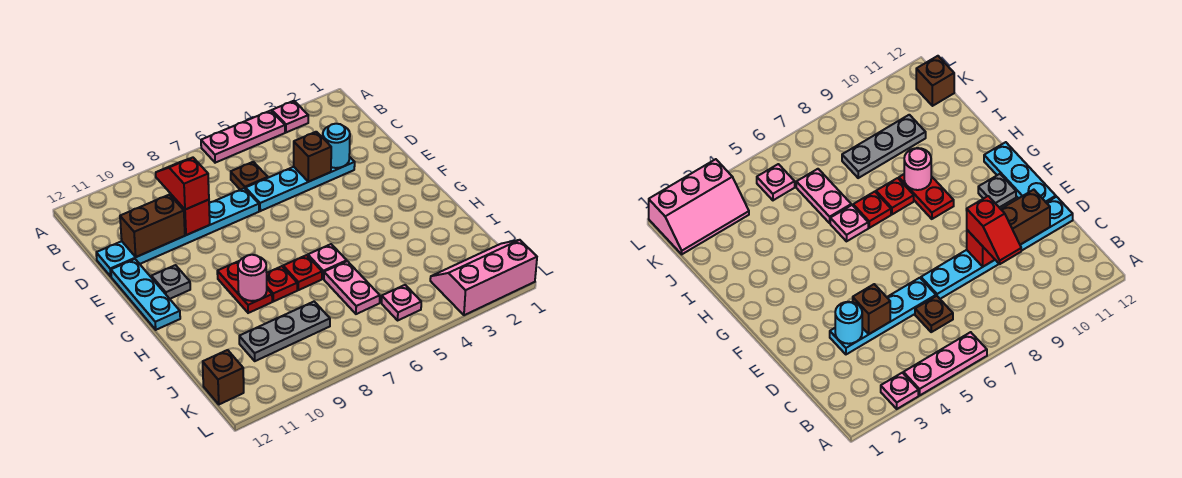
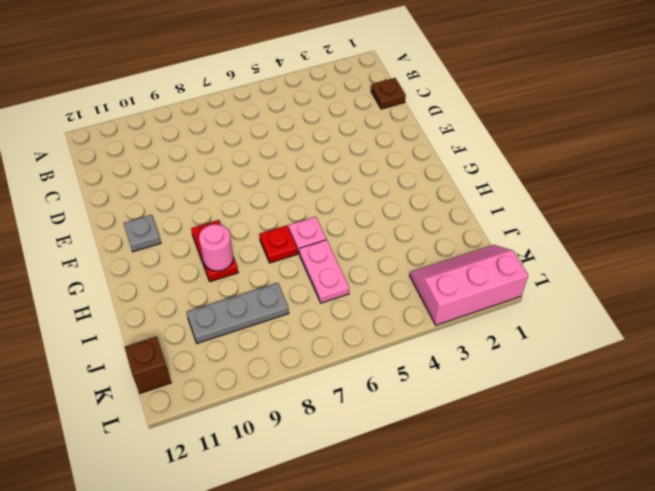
brown plate C1 level 1 -> brown plate C6 level 1
none -> pink plate A3 level 1
none -> pink plate A4:A6 level 1
none -> cyan plate D3:D6 level 1

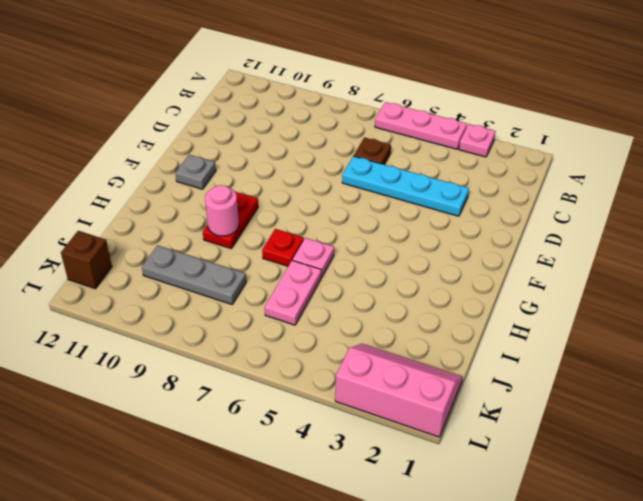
none -> cyan plate D7:D12 level 1
none -> cyan plate E12:G12 level 1
none -> red plate H8 level 1

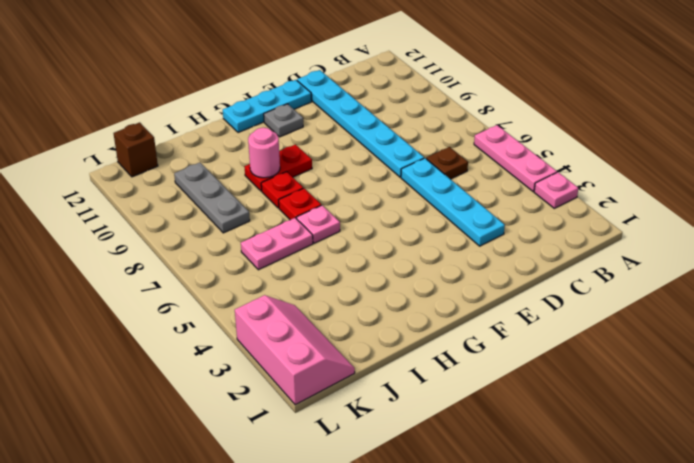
none -> pink plate K5 level 1
none -> cyan round brick D3 level 2
none -> brown brick D4 level 2

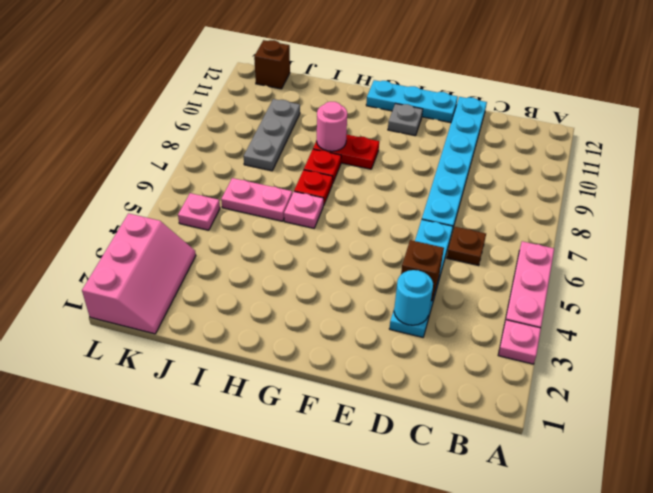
none -> red brick D9 level 2
none -> brown brick D10:D11 level 2
none -> red slope C9:D9 level 3 top D

